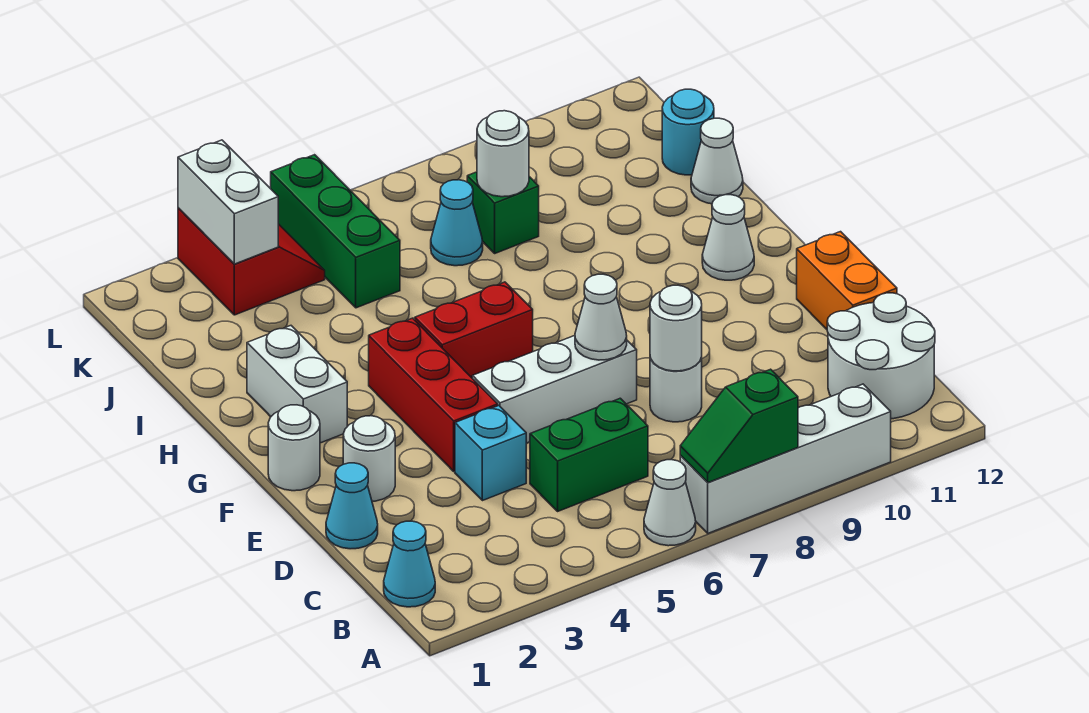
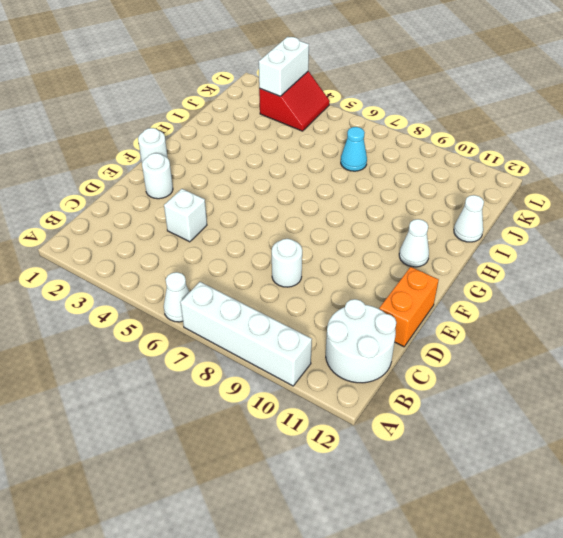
white brick D4 level 1 -> cyan brick D4 level 1
none -> cyan cone B1 level 1
none -> green brick C5:C6 level 1
none -> cyan cone D1 level 1

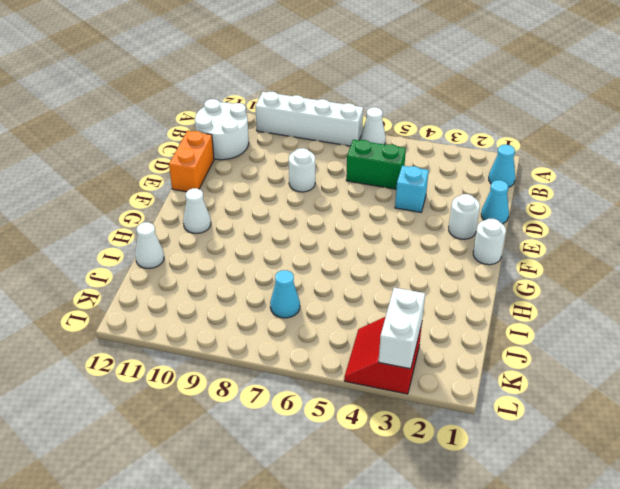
none -> red brick E4:G4 level 1
none -> white brick E5:E7 level 1
none -> white brick G2:H2 level 1

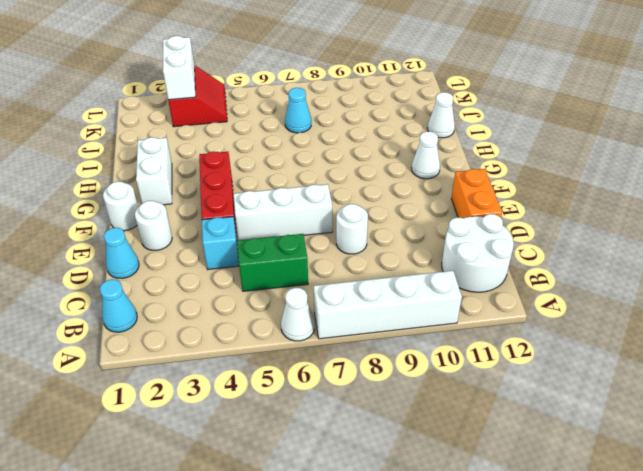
none -> red brick G5:G6 level 1
none -> green brick J5:L5 level 1
none -> green brick J8 level 1

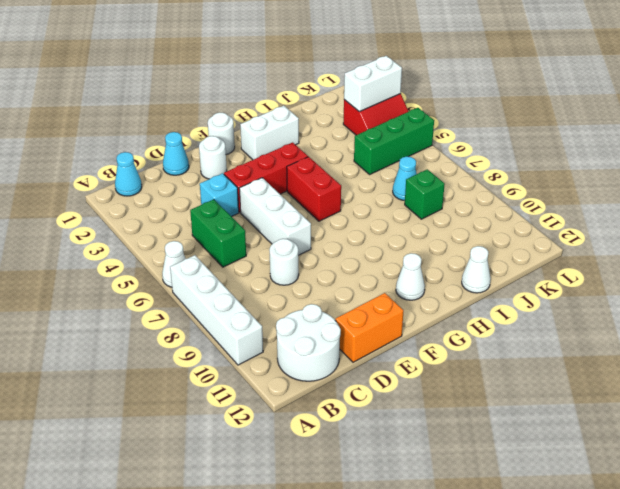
none -> cyan round brick J12 level 1
none -> green slope A7:A8 level 2 top 8
none -> white round brick D8 level 2

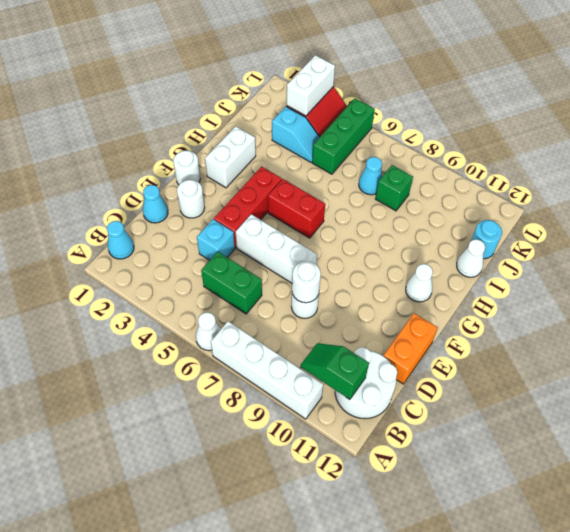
green slope B10:B11 level 2 top 11 -> green slope A7:A8 level 2 top 8
cyan slope J3:J4 level 1 top 3 -> none
none -> white cone E7 level 2
none -> white round brick J8 level 2

